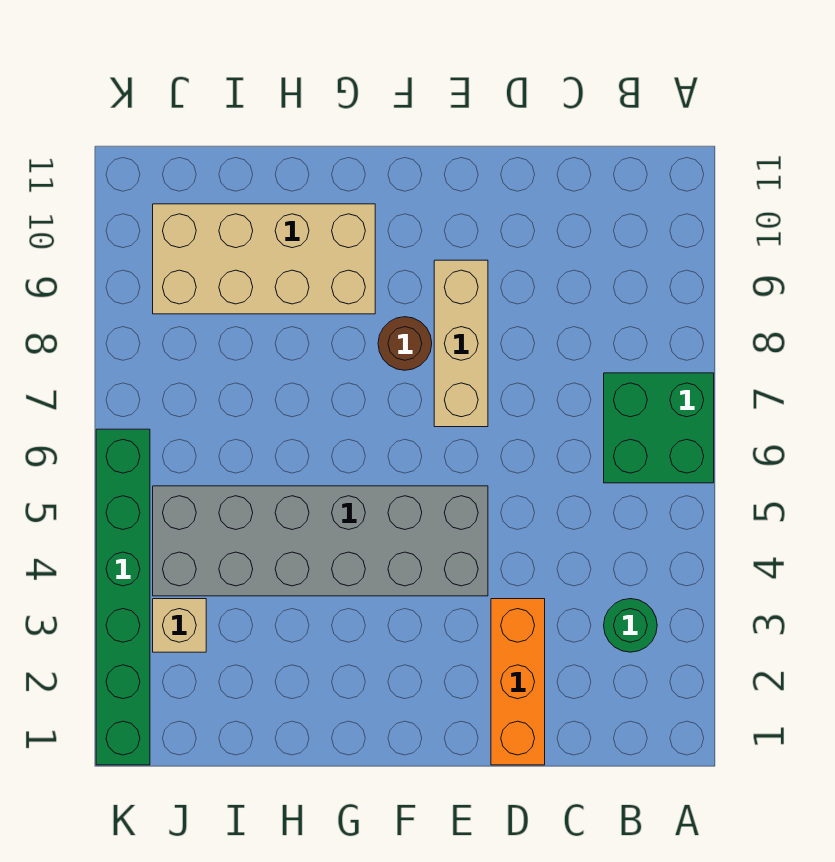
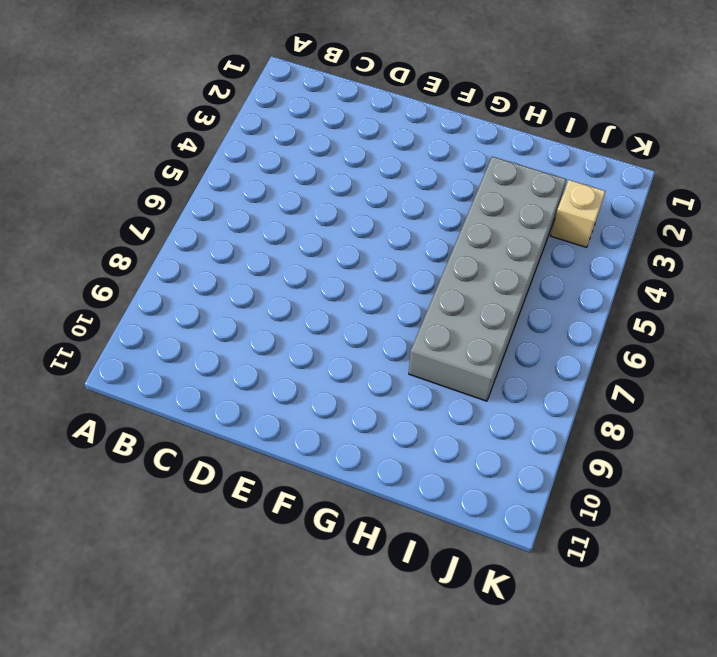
grey brick H3:I8 level 1 -> grey brick E4:J5 level 1
none -> green brick A6:B7 level 1
none -> green round brick B3 level 1

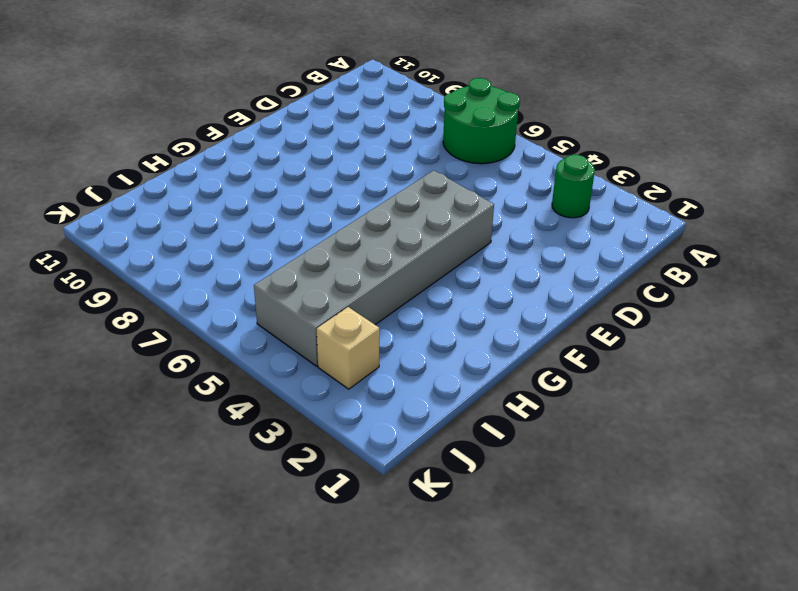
green round brick A6:B7 level 1 -> green brick A6:B7 level 1
none -> orange brick D1:D3 level 1
none -> tan brick E7:E9 level 1

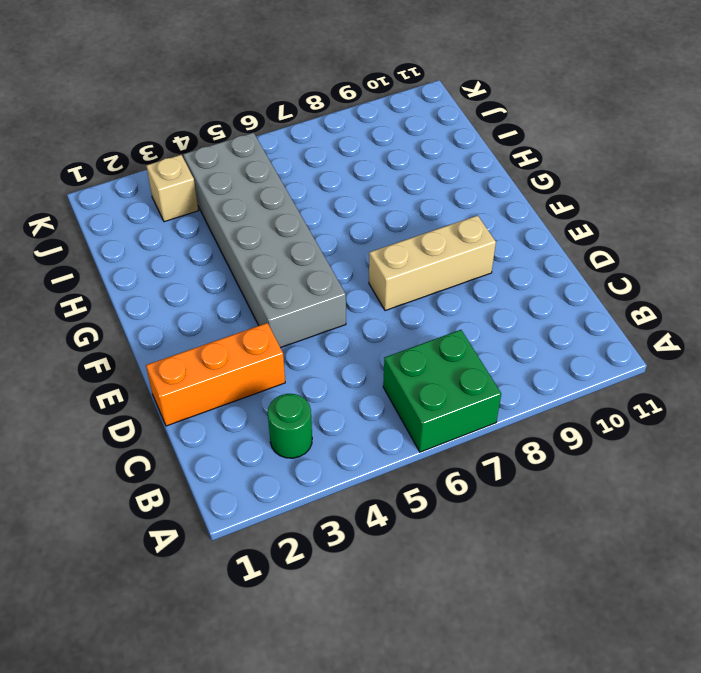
none -> brown round brick F8 level 1
none -> tan brick G9:J10 level 1

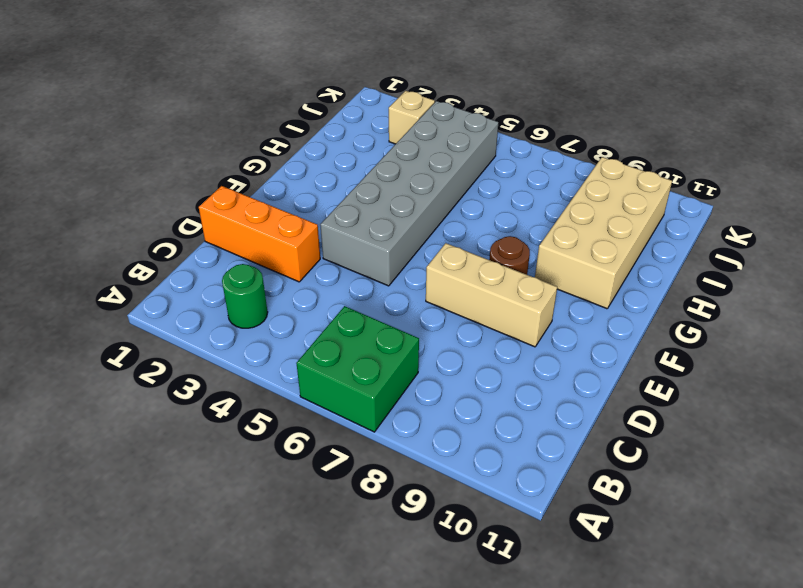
none -> green brick K1:K6 level 1

